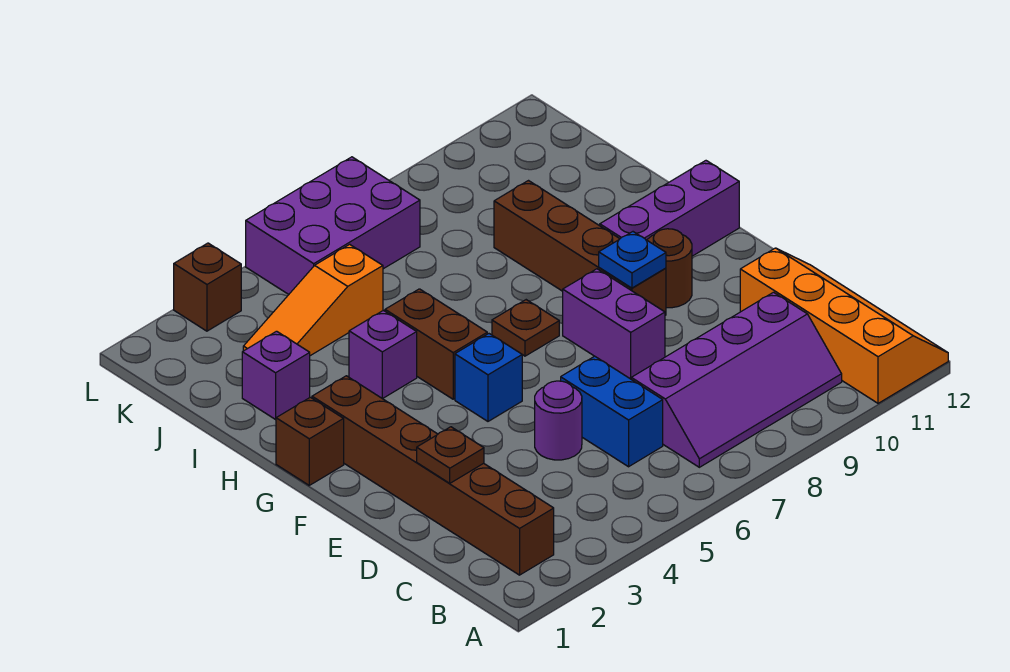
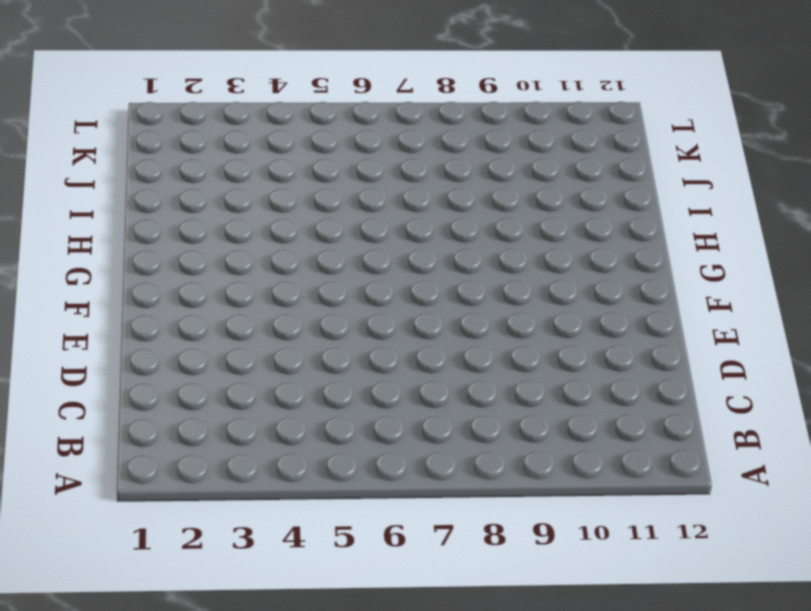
none -> orange slope A11:D12 level 1 top 11
none -> brown brick B2:G2 level 1
none -> purple slope B7:C10 level 1 top C

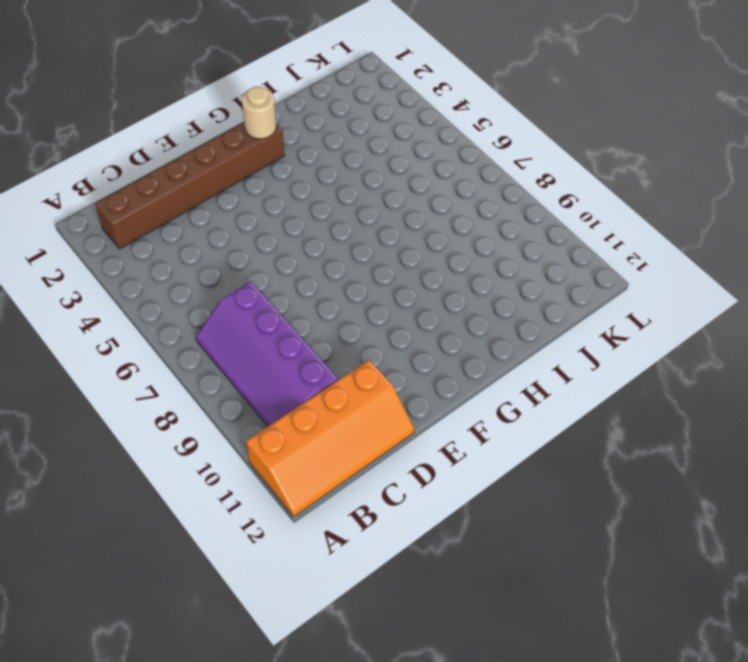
tan round brick G2 level 2 -> none
none -> blue brick C6:D6 level 1
none -> purple round brick D5 level 1
none -> purple brick E8:F8 level 1

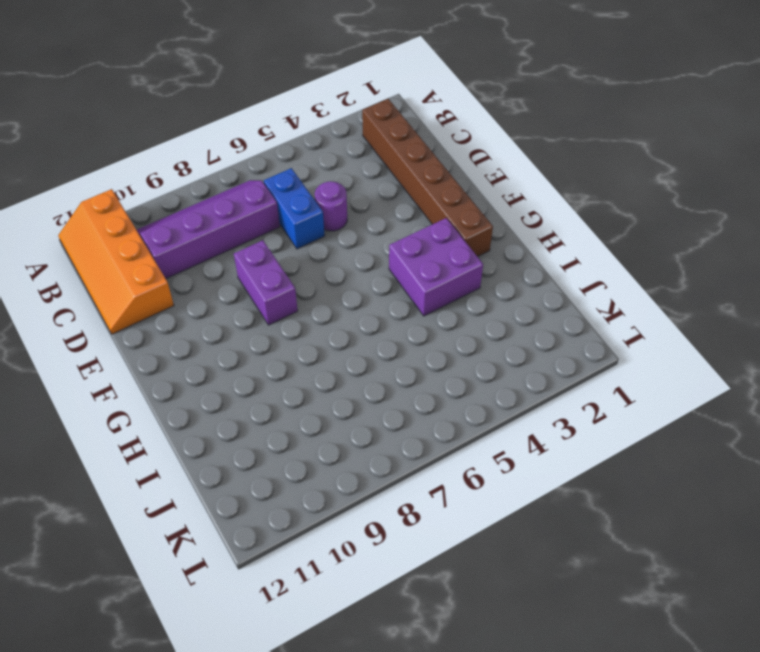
purple brick G3:H4 level 1 -> purple brick H4 level 1
none -> blue brick F5 level 1
none -> brown brick F9:I9 level 1
none -> brown round brick F10 level 1

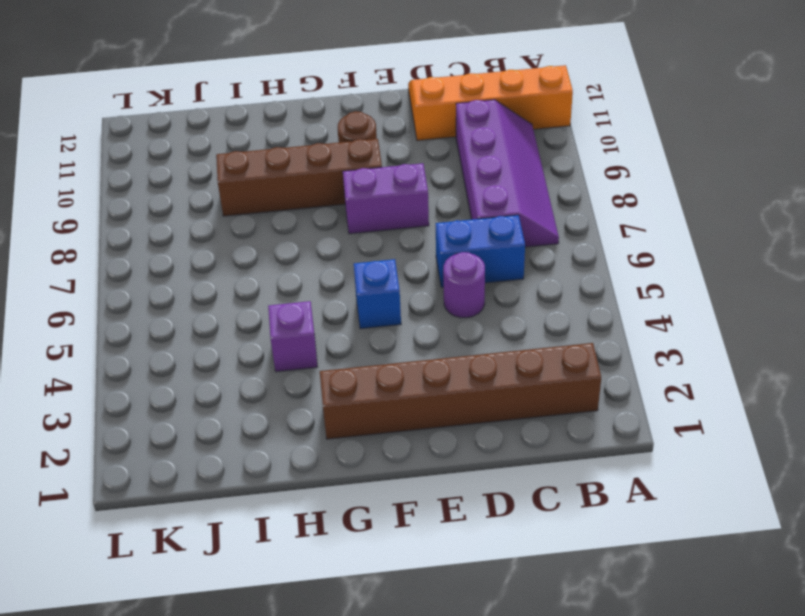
none -> brown brick G1 level 1
none -> brown brick G5:H5 level 1
none -> brown plate G7 level 1

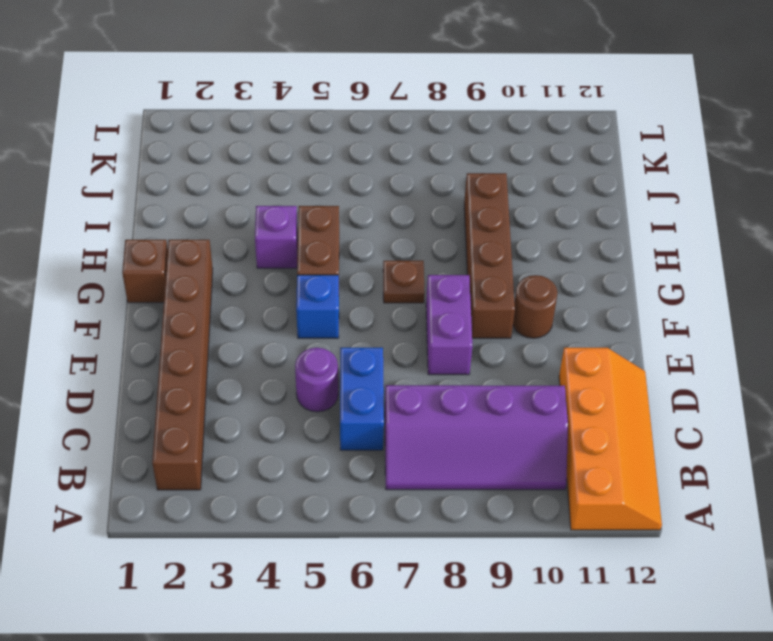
none -> purple brick G10:G12 level 1
none -> purple brick I2 level 1
none -> orange slope J3:J5 level 1 top 5

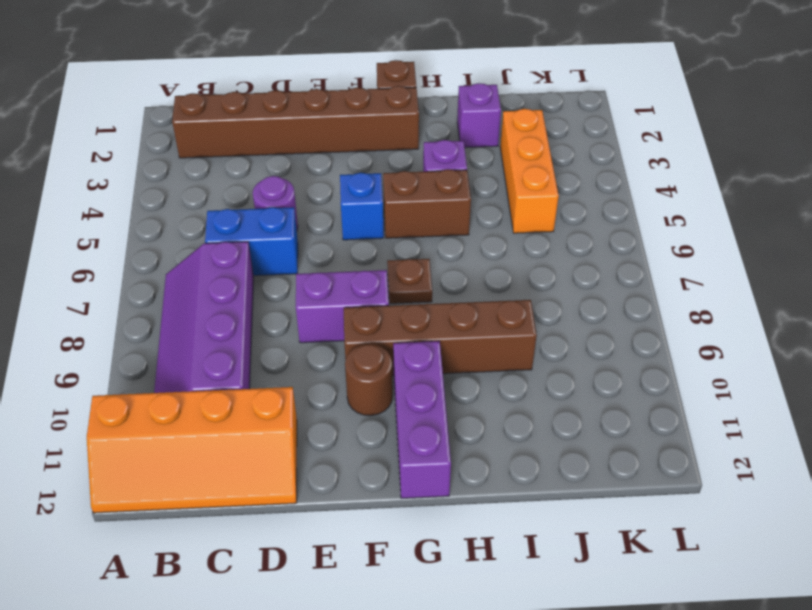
orange brick J3:J5 level 1 -> orange slope J3:J5 level 1 top 5
none -> purple brick K5:L7 level 1
none -> brown brick L3 level 1
none -> brown plate D2 level 2

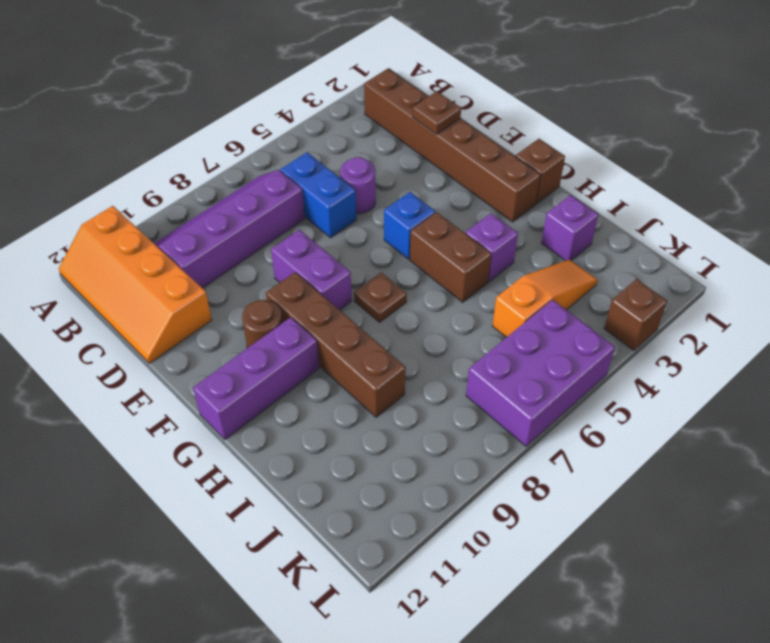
none -> blue plate F9 level 2

